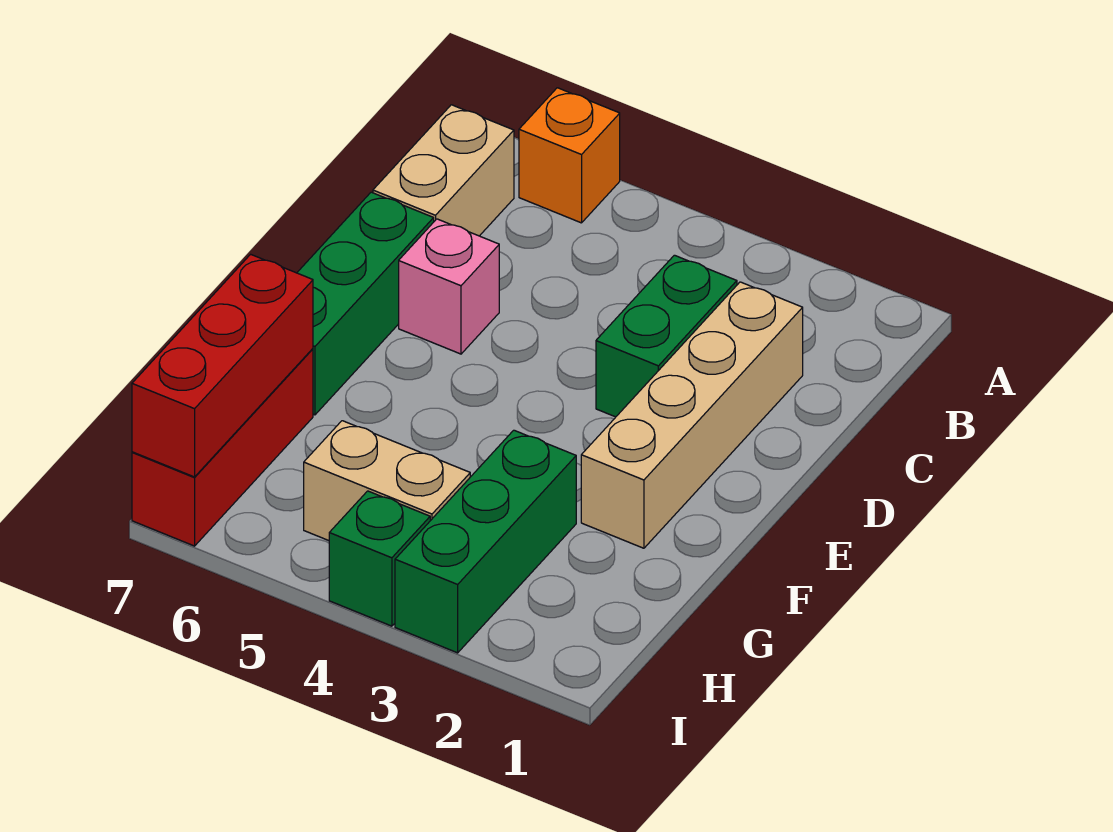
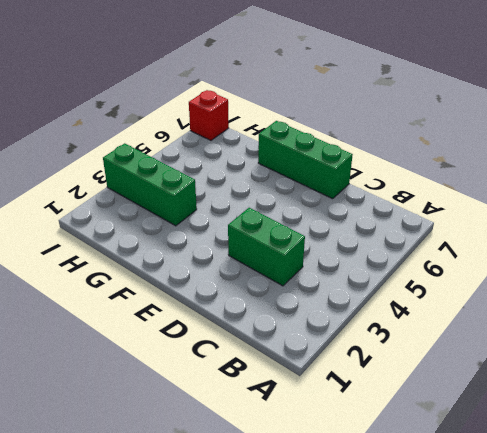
red brick I7 level 1 -> red brick G7:I7 level 1
none -> orange brick A6 level 1
none -> tan brick B7:C7 level 1

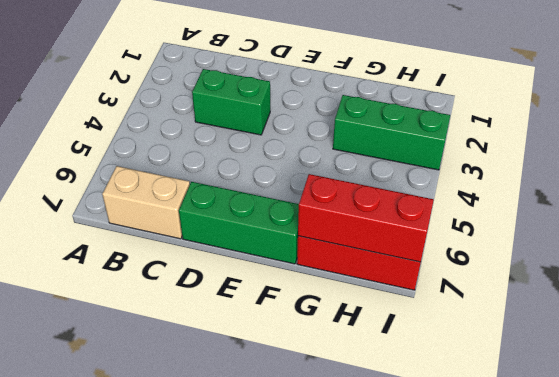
none -> orange brick A6 level 1
none -> tan brick C2:F2 level 1

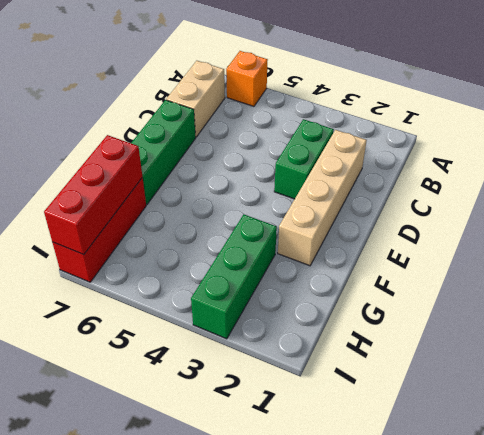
none -> pink brick D6 level 1
none -> tan brick H4:H5 level 1

